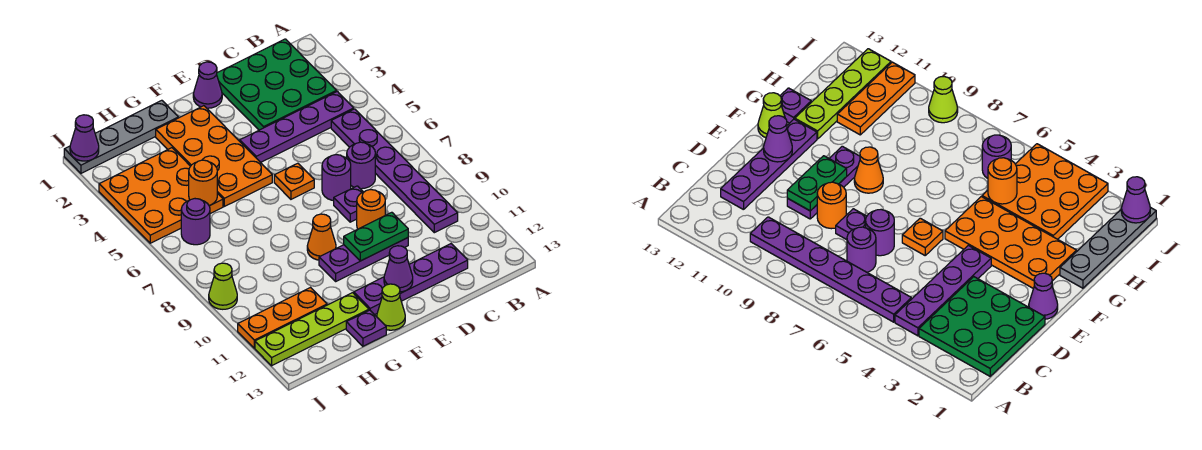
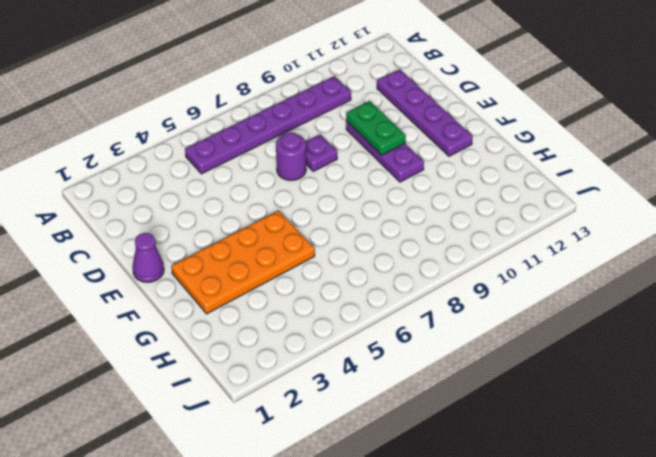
none -> green plate B1:D3 level 1
none -> purple plate B4:E4 level 1
none -> purple round brick C7 level 1

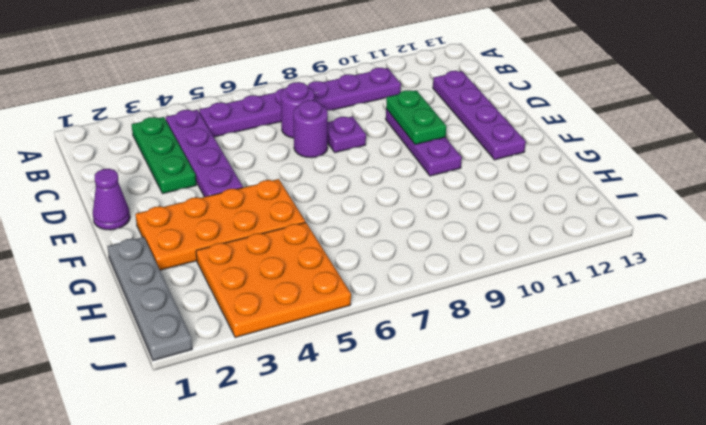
green plate B3:D3 level 1 -> green plate B1:D3 level 1
none -> orange round brick D9 level 1
none -> orange plate E6 level 1
none -> orange cone F9 level 1

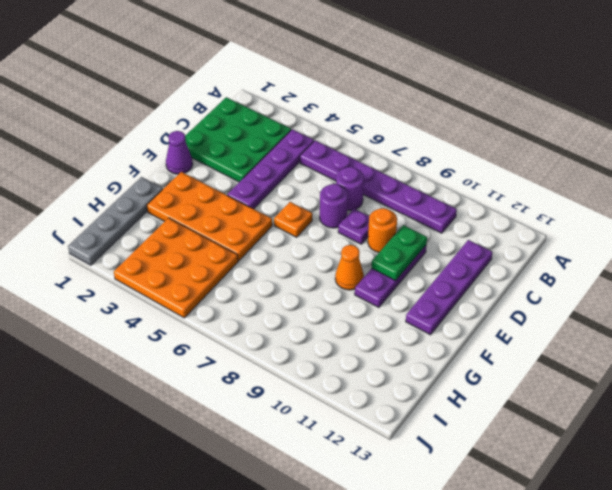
none -> lime cone F13 level 1
none -> lime plate G12:J12 level 1
none -> purple plate G13 level 1

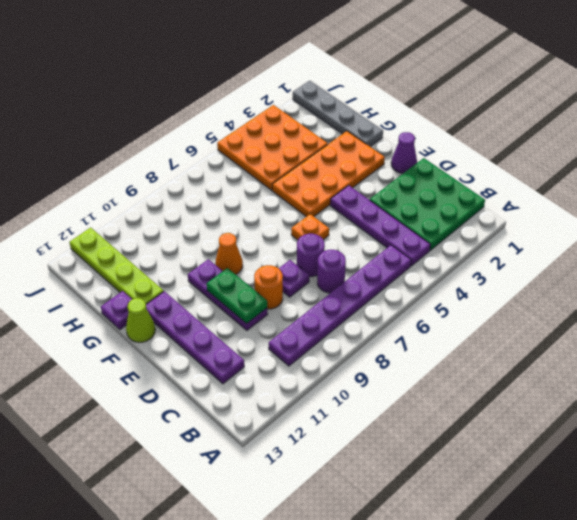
none -> orange plate H11:J11 level 1
none -> purple round brick I6 level 1
none -> lime cone J9 level 1

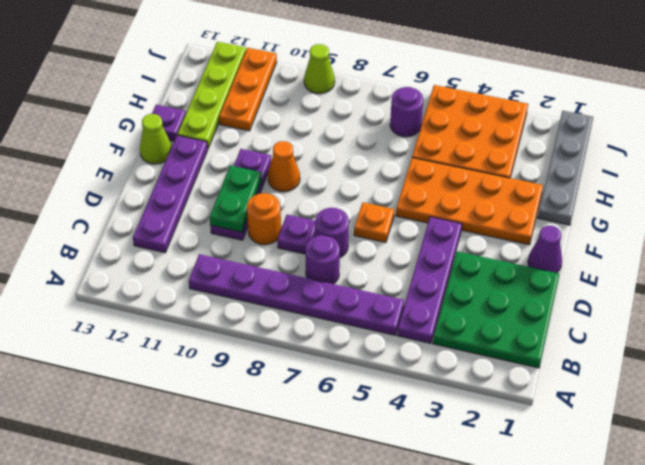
none -> purple cone E12 level 2
none -> orange round brick H5 level 2
none -> purple cone J1 level 2

